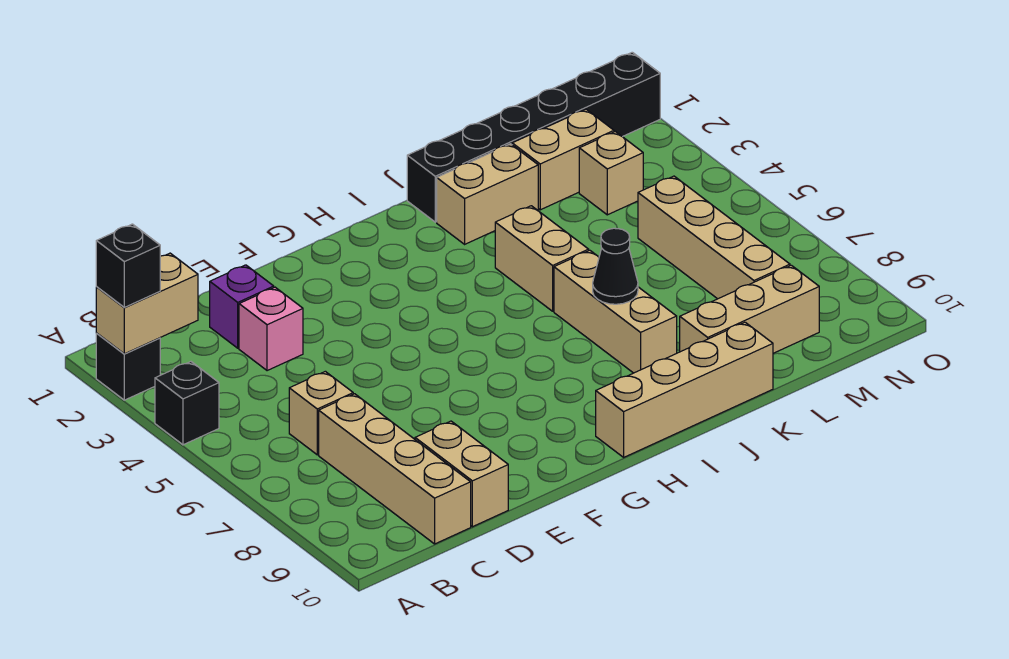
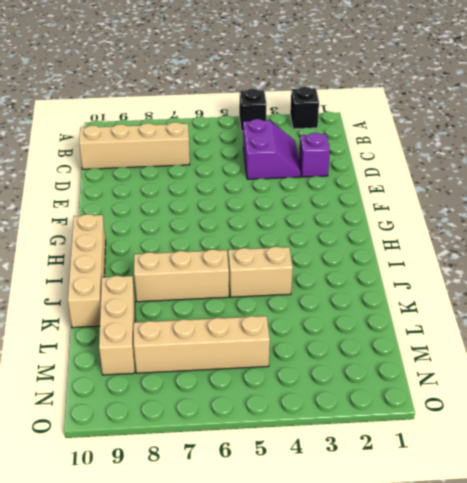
purple slope C3:D4 level 1 top 4 -> pink brick D3 level 1
none -> tan brick C6 level 1
none -> tan brick D9:D10 level 1
none -> black brick J1:O1 level 1

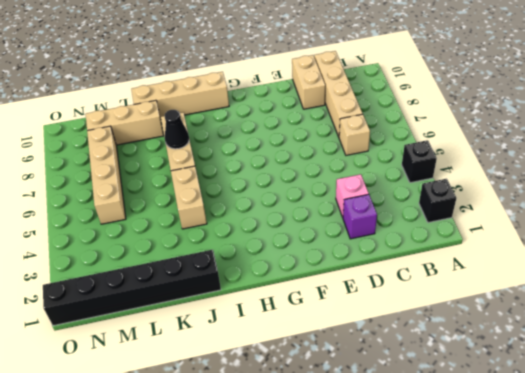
none -> tan brick J2:K2 level 1
none -> tan brick L2:M2 level 1
none -> tan brick M3 level 1

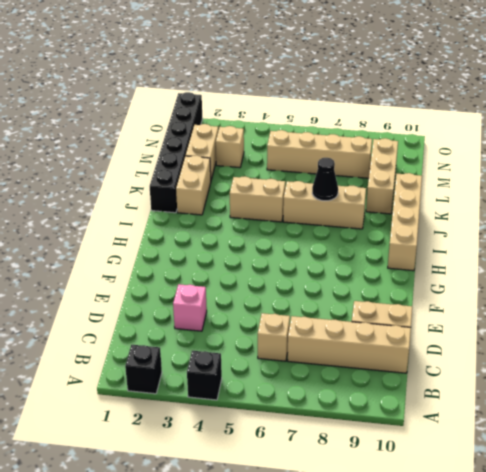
none -> purple brick D2 level 1
none -> tan brick A2:B2 level 2
none -> black brick A2 level 3

